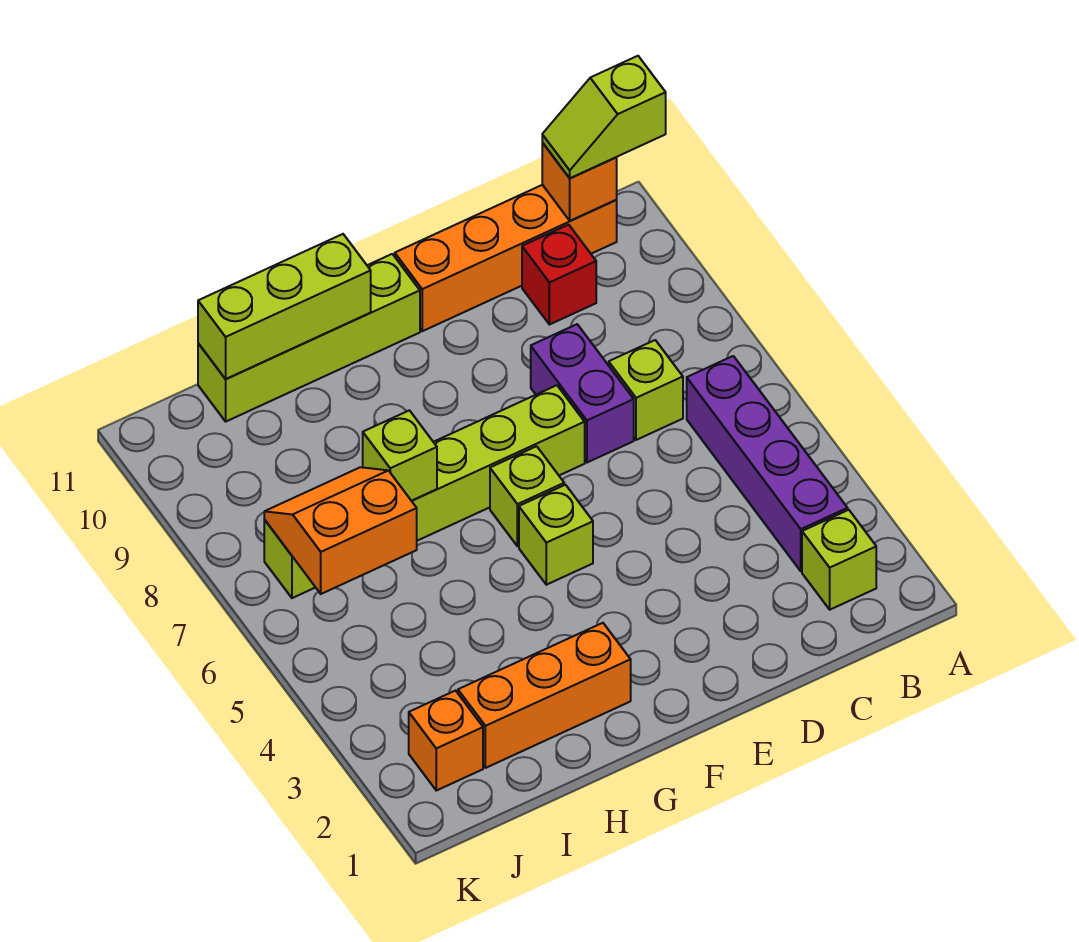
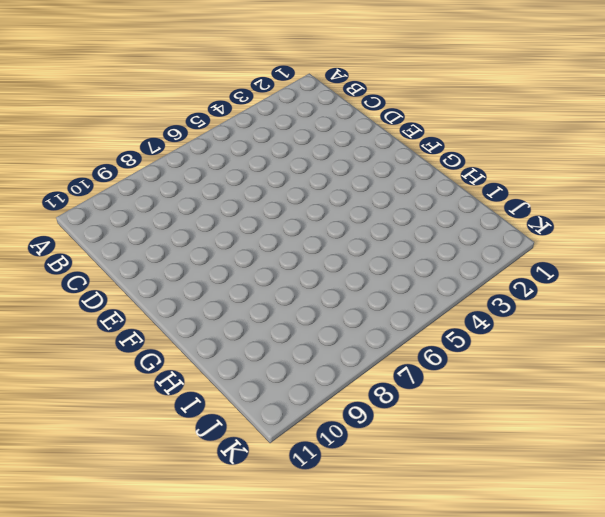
none -> lime brick B2 level 1
none -> purple brick B3:B6 level 1
none -> orange brick B11:E11 level 1

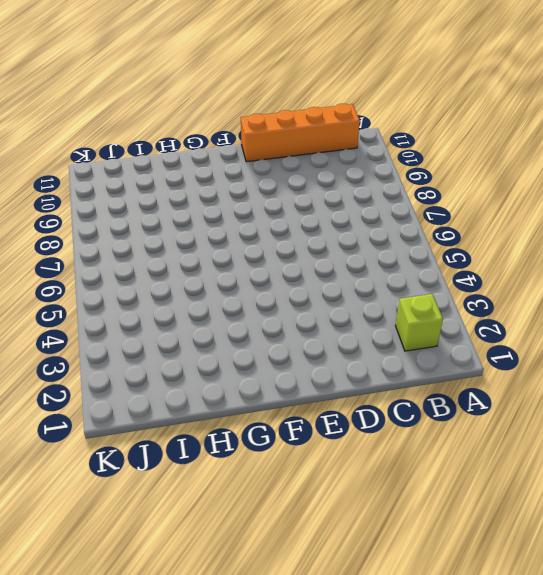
none -> purple brick B3:B6 level 1
none -> lime brick C7 level 1
none -> red brick C10 level 1

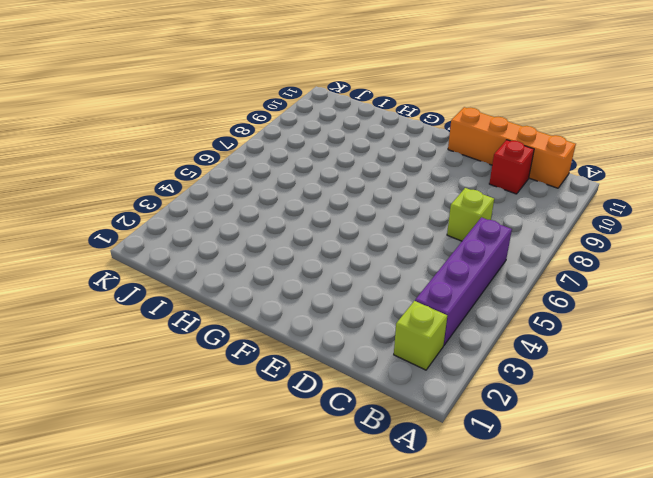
none -> purple brick D7:D8 level 1
none -> lime brick E7:J7 level 1
none -> lime brick F5 level 1

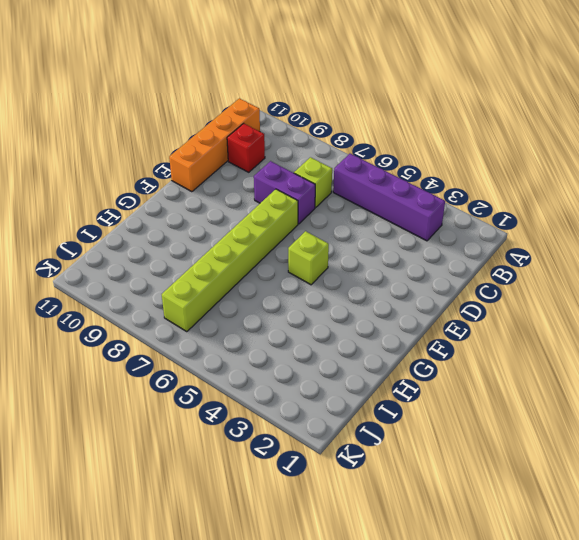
none -> lime brick B2 level 1
none -> lime brick F6 level 1
none -> lime brick F11:I11 level 1

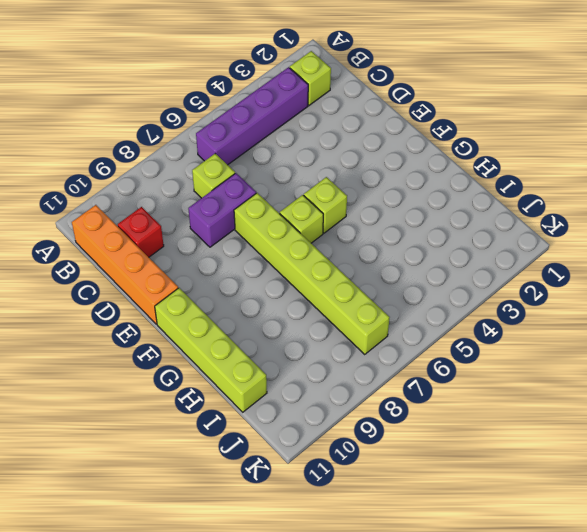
none -> orange brick G2:I2 level 1
none -> orange brick J2 level 1
none -> orange brick B11 level 2

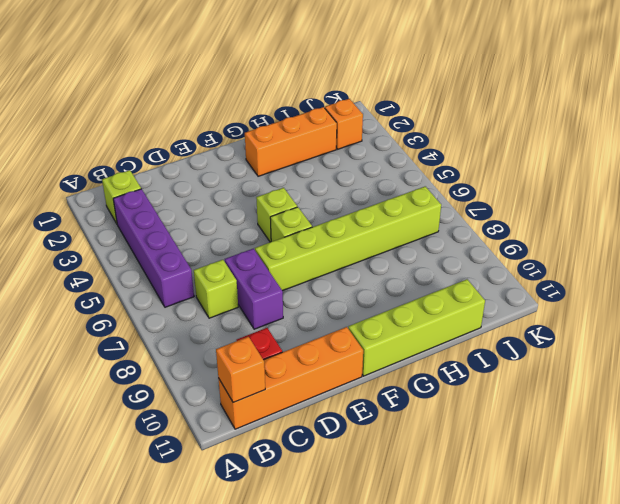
none -> lime brick G11:I11 level 2
none -> lime brick H7 level 2
none -> orange slope I6:J7 level 2 top 6

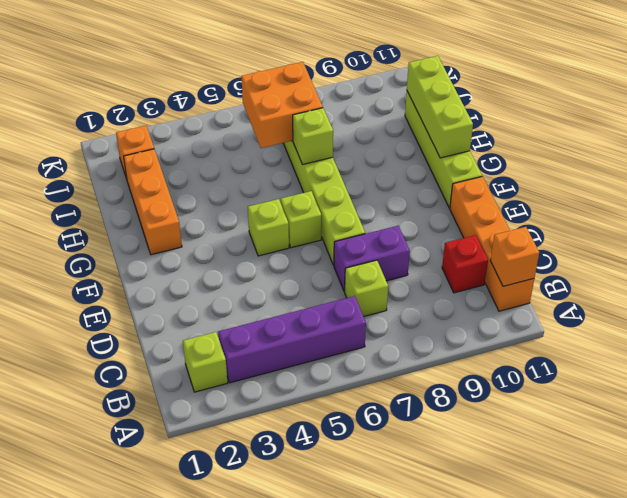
orange brick I6:J7 level 2 -> orange slope I6:J7 level 2 top 6
none -> lime slope A11:B11 level 3 top A

